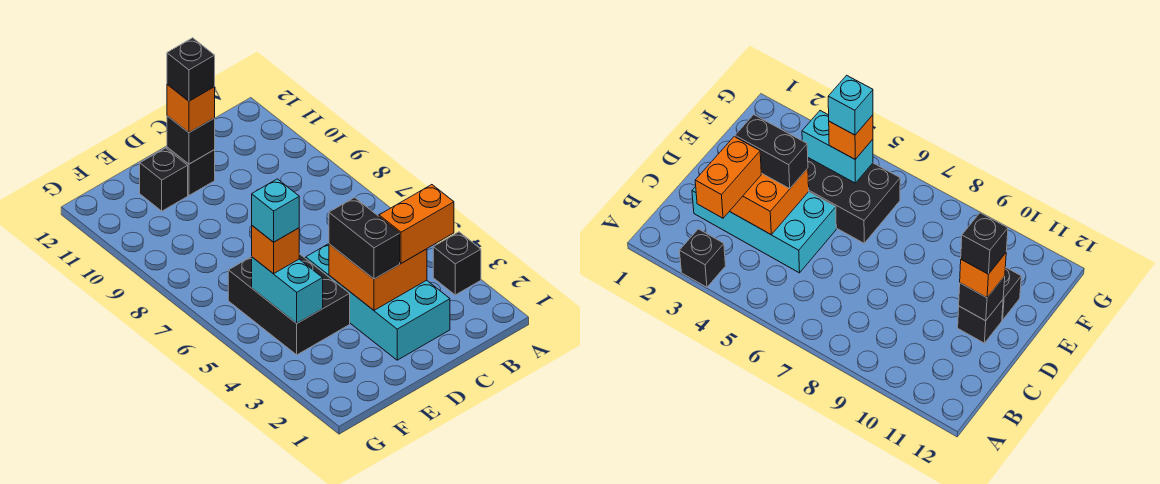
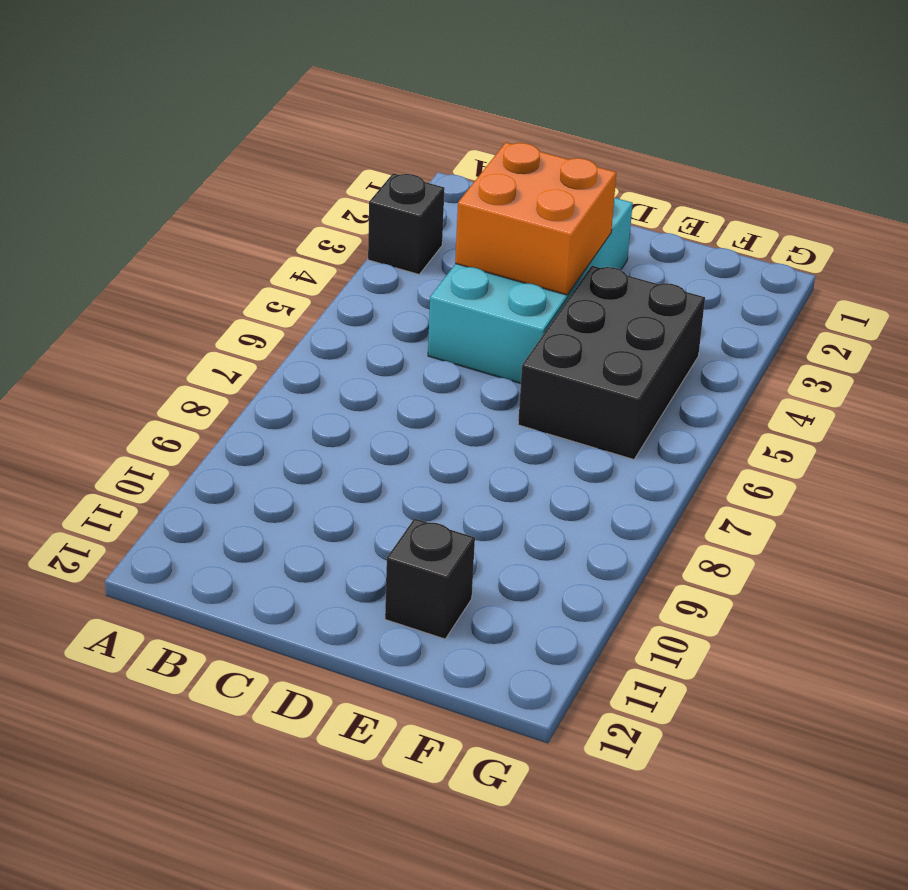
none -> black brick D11 level 1
none -> black brick D11 level 2
none -> cyan brick F4:F5 level 2

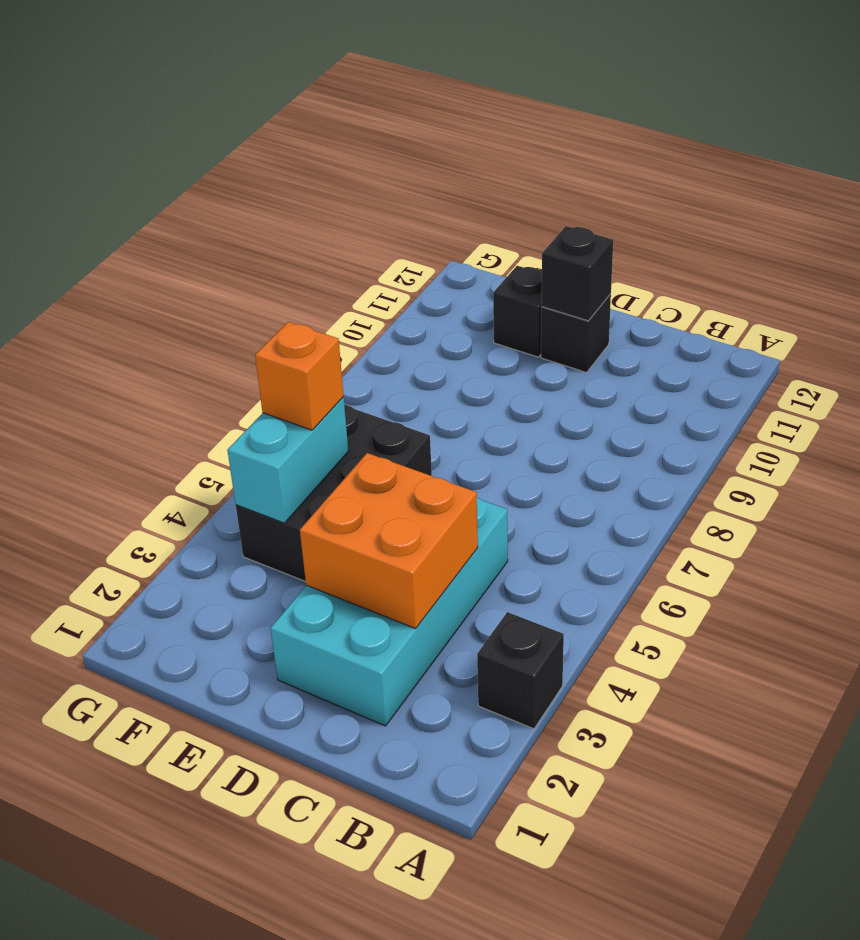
none -> orange brick B3:C3 level 3
none -> black brick D3:D4 level 3
none -> orange brick D11 level 3

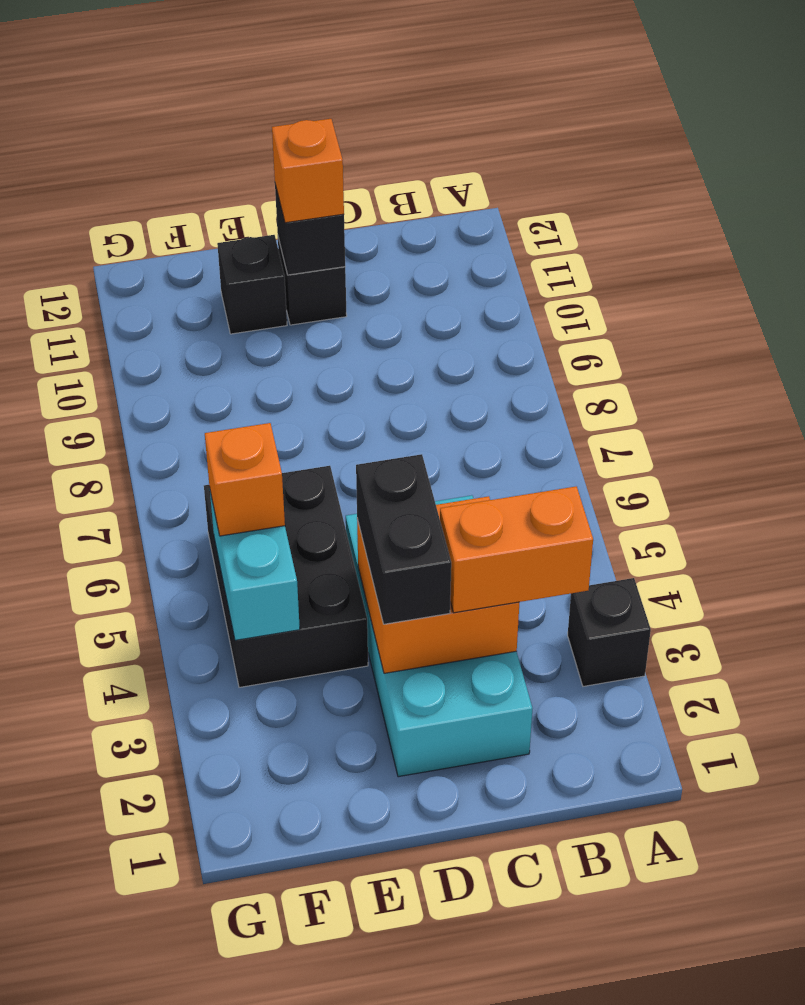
none -> black brick D11 level 4
none -> cyan brick F5 level 4

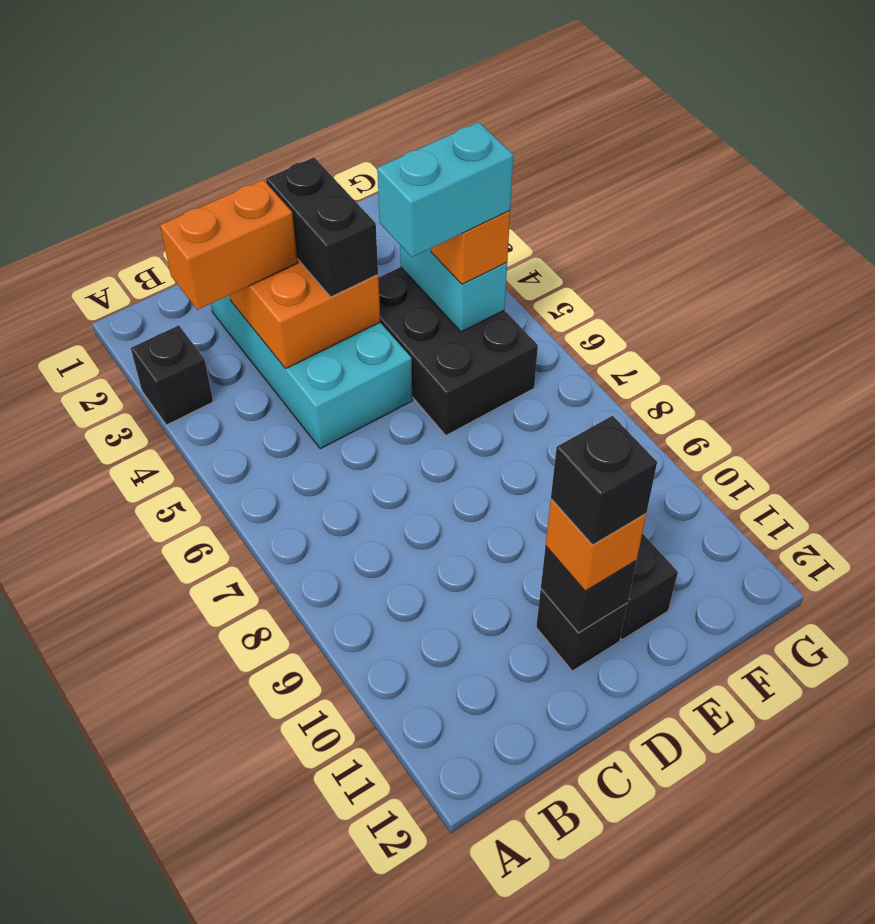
cyan brick E5:F5 level 4 -> cyan brick F5 level 4

